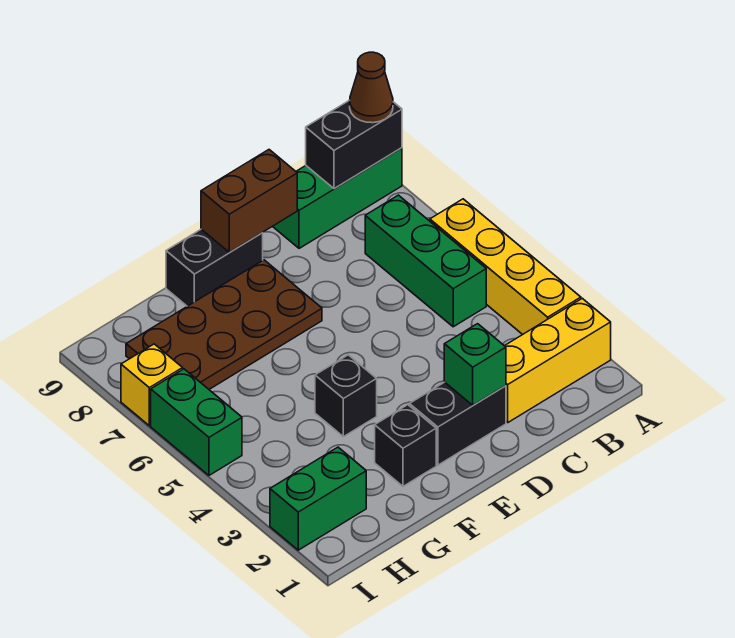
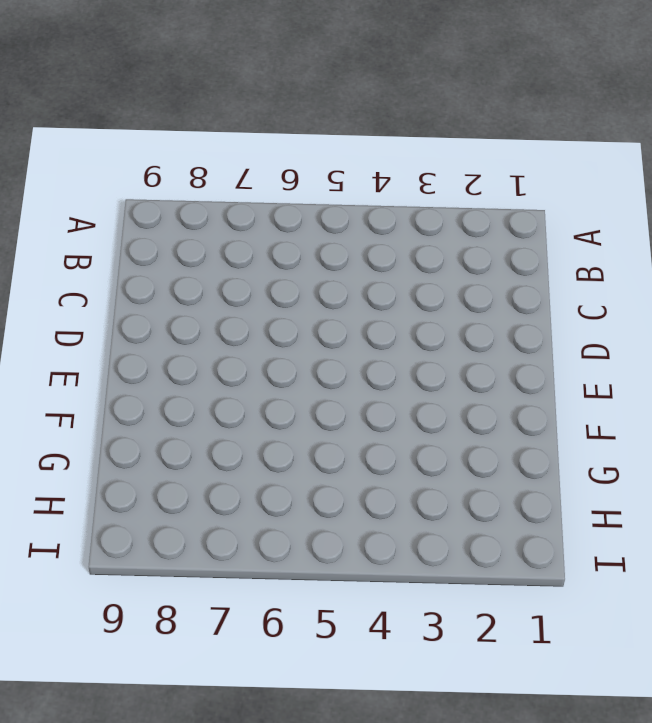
none -> yellow brick A2:C2 level 1
none -> yellow brick A3:A6 level 1
none -> green brick A9:C9 level 1

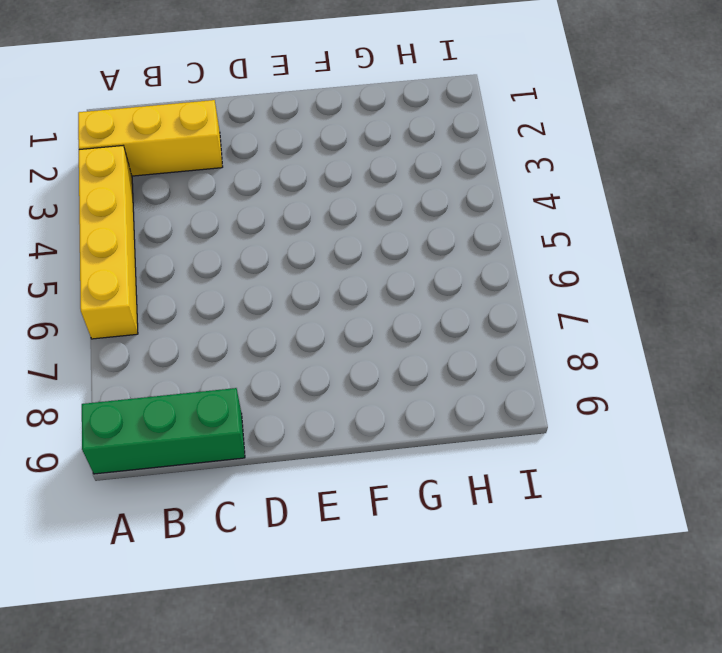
none -> green brick B5:B7 level 1
none -> black brick D2:E2 level 1
none -> brown plate E7:H8 level 1

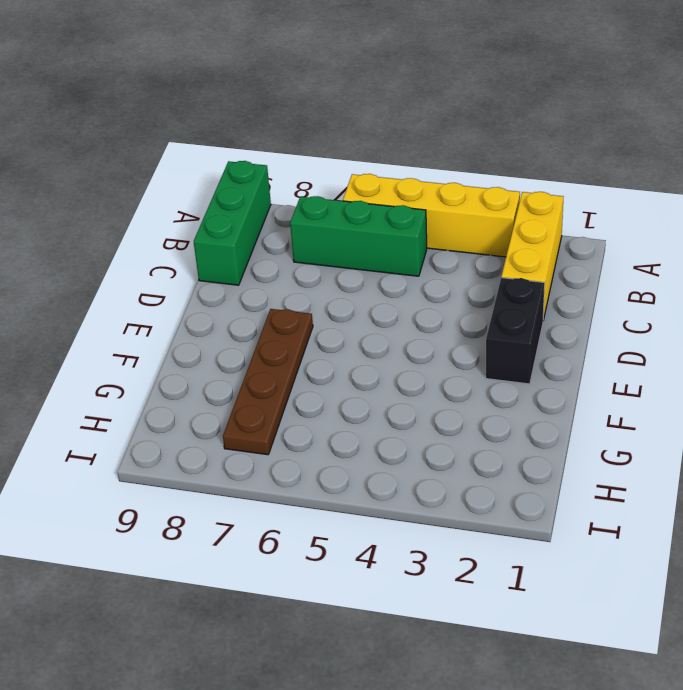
brown plate E7:H7 level 1 -> brown plate E7:H8 level 1
none -> black brick E9:F9 level 1
none -> black brick F2 level 1
none -> black brick F4 level 1

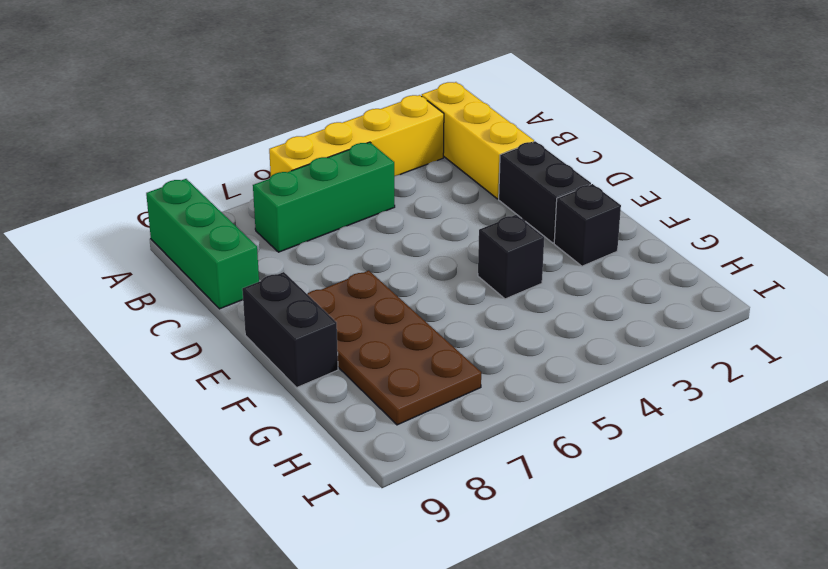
none -> green brick H2:I2 level 1
none -> green brick I5:I6 level 1
none -> yellow brick I7 level 1

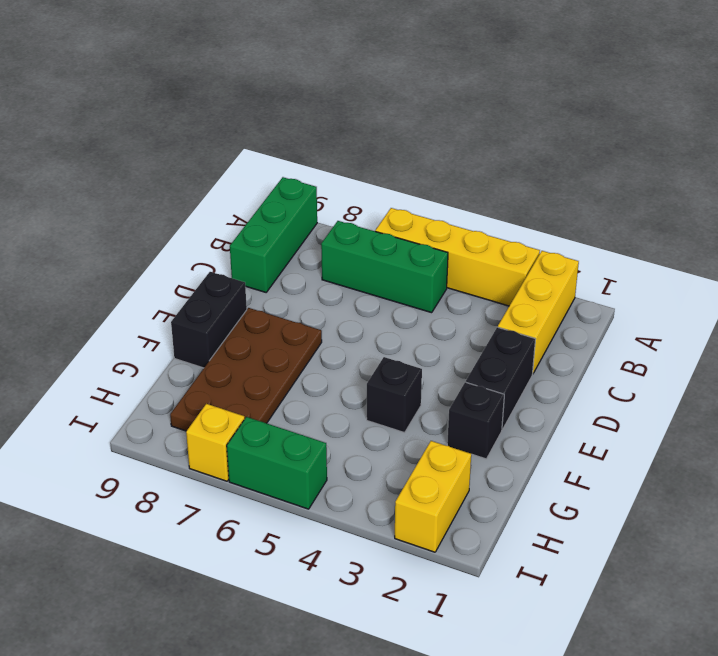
yellow brick H2:I2 level 1 -> green brick H2:I2 level 1
none -> black brick A9:B9 level 2
none -> green brick D2 level 2
none -> brown brick D9:E9 level 2

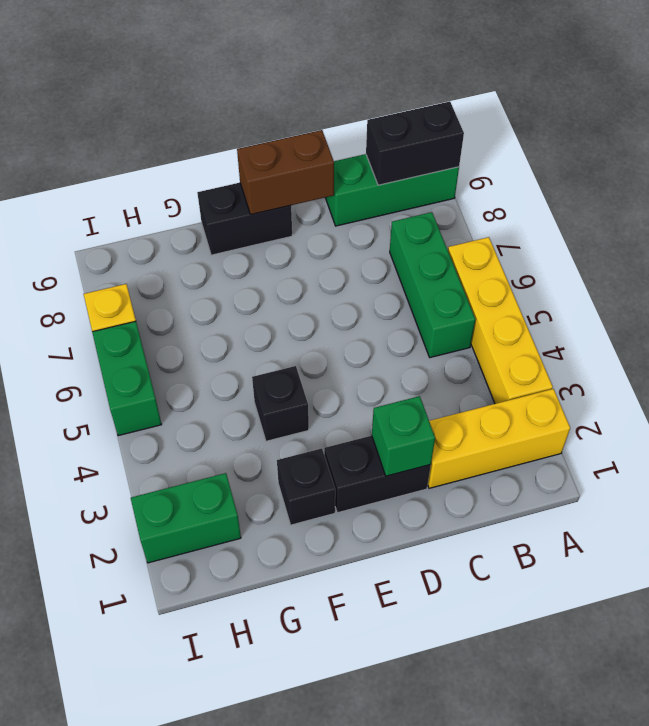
none -> brown plate E7:H8 level 1
none -> brown cone A9 level 3

